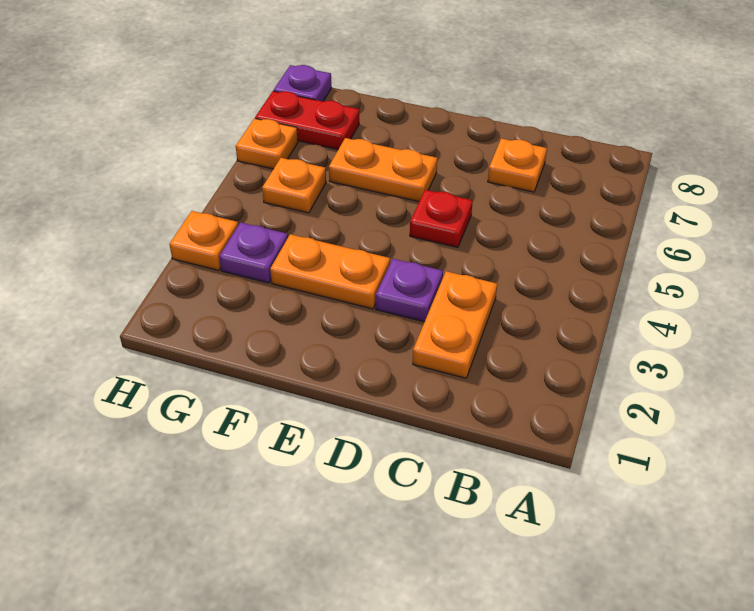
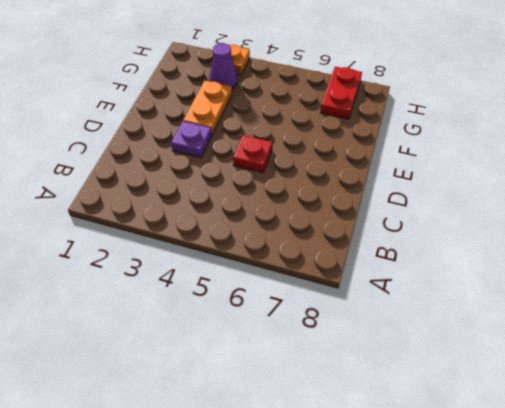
purple cone G3 level 1 -> purple plate G3 level 1
none -> orange plate C2:C3 level 1
none -> orange plate C7 level 1
none -> orange plate E6:F6 level 1

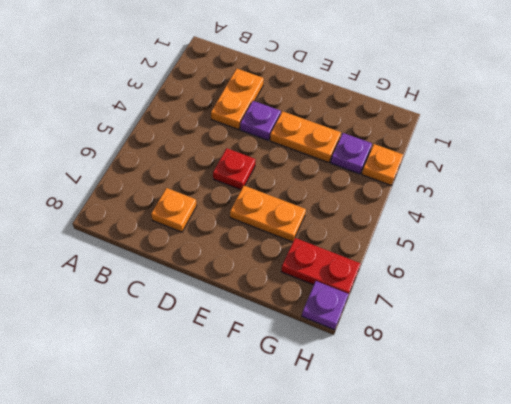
none -> orange plate G5 level 1
none -> orange plate H6 level 1

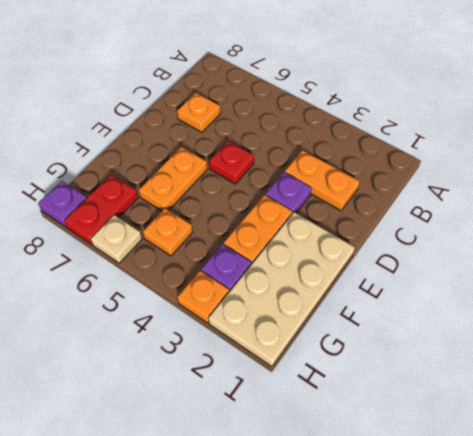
tan plate E1:H2 level 1 -> none
tan plate H6 level 1 -> orange plate H6 level 1

